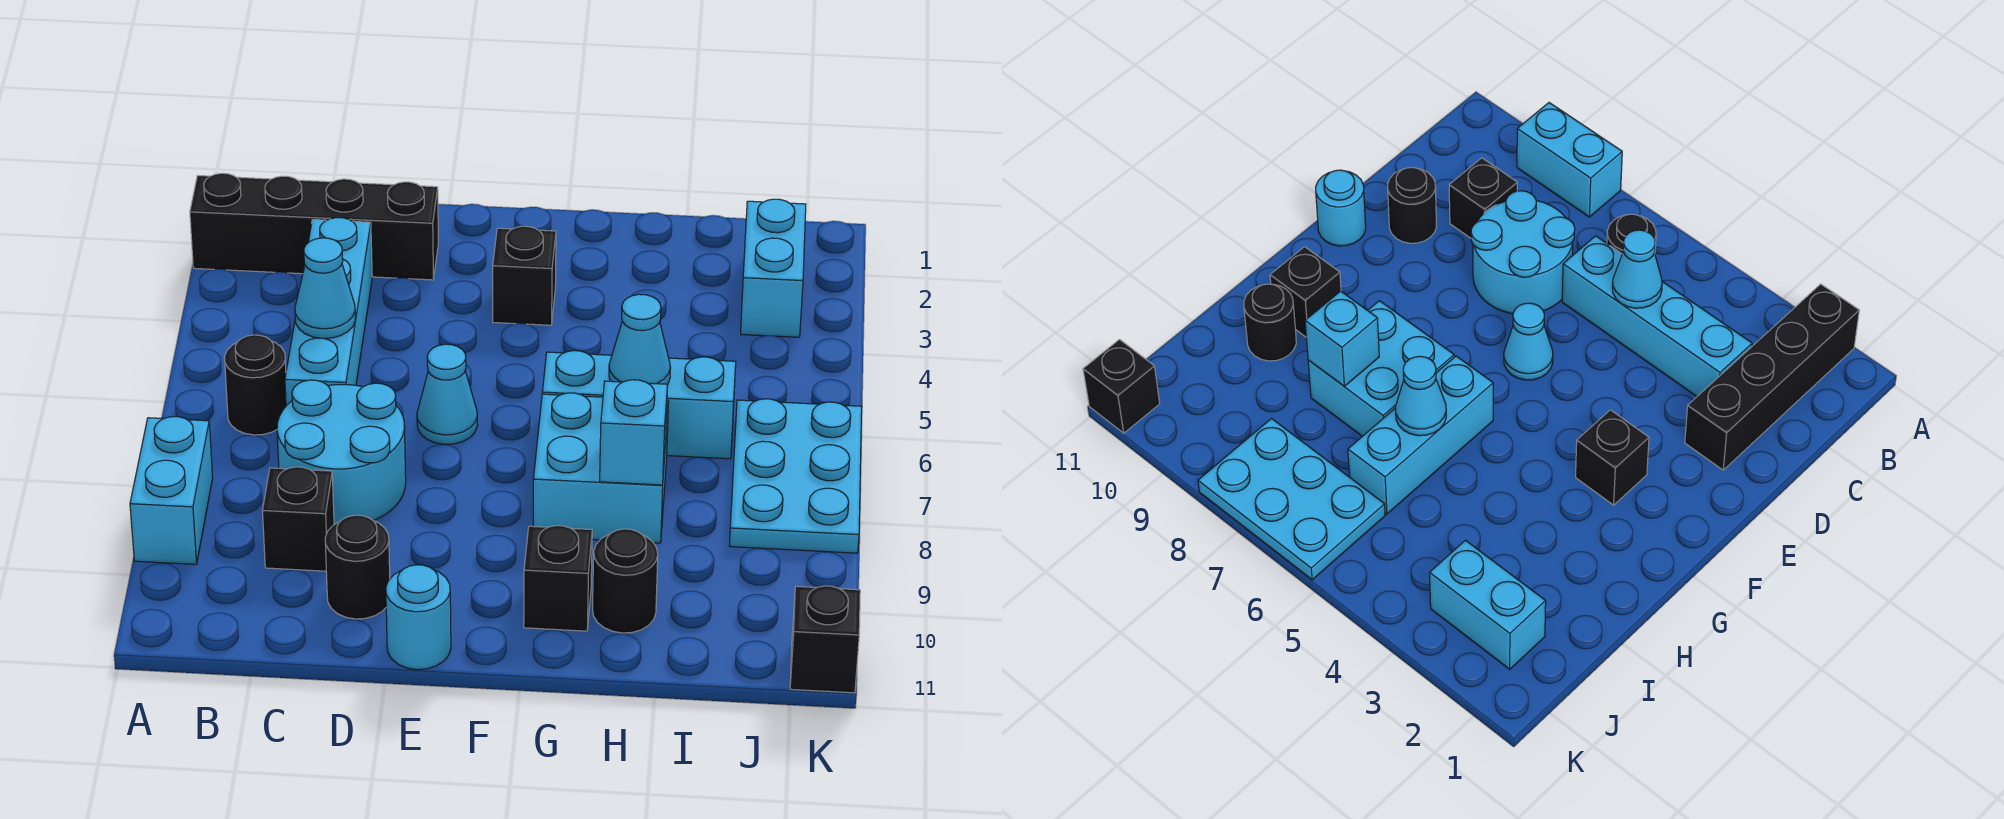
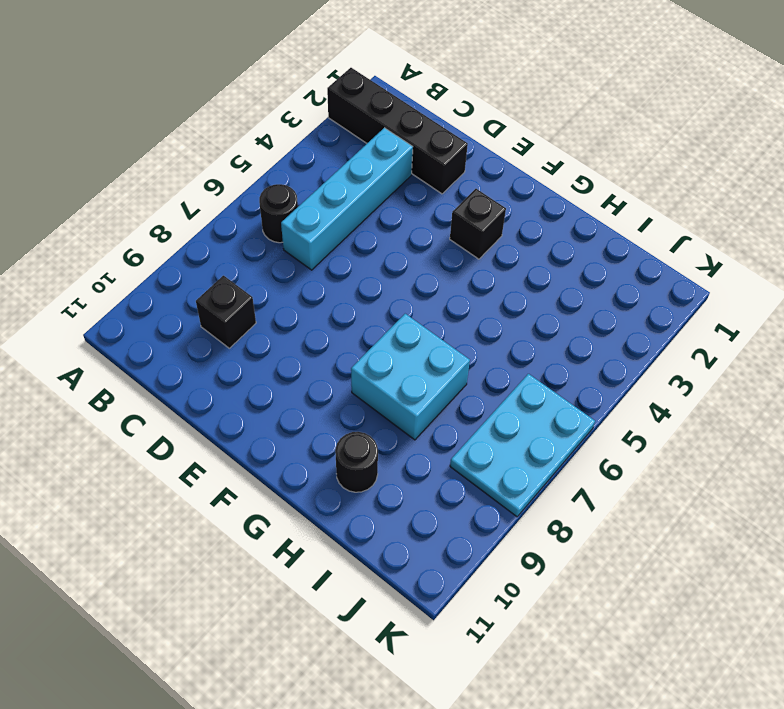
none -> cyan brick A8:A9 level 1
none -> cyan round brick C7:D8 level 1
none -> black round brick D10 level 1

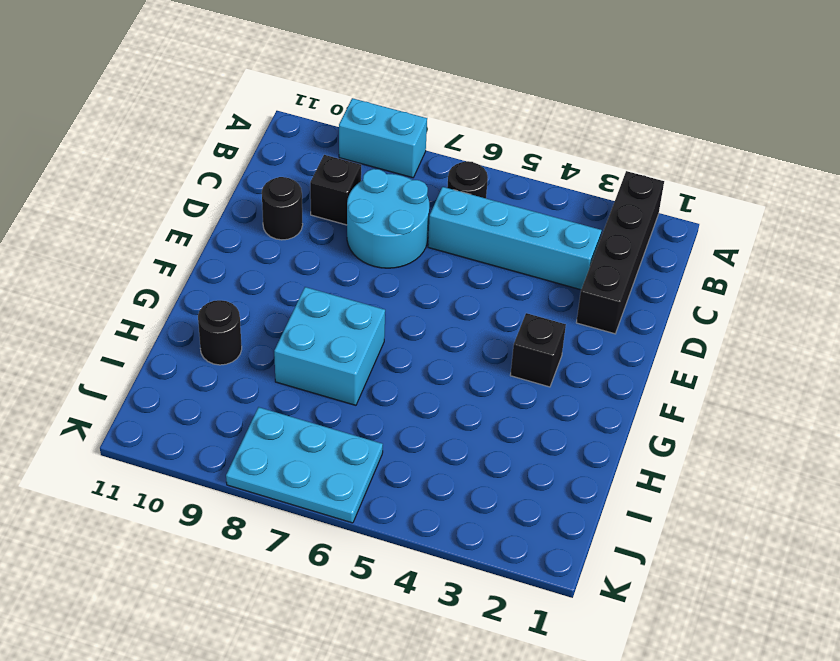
none -> cyan cone E6 level 1
none -> cyan round brick E11 level 1
none -> cyan brick G6:I6 level 1

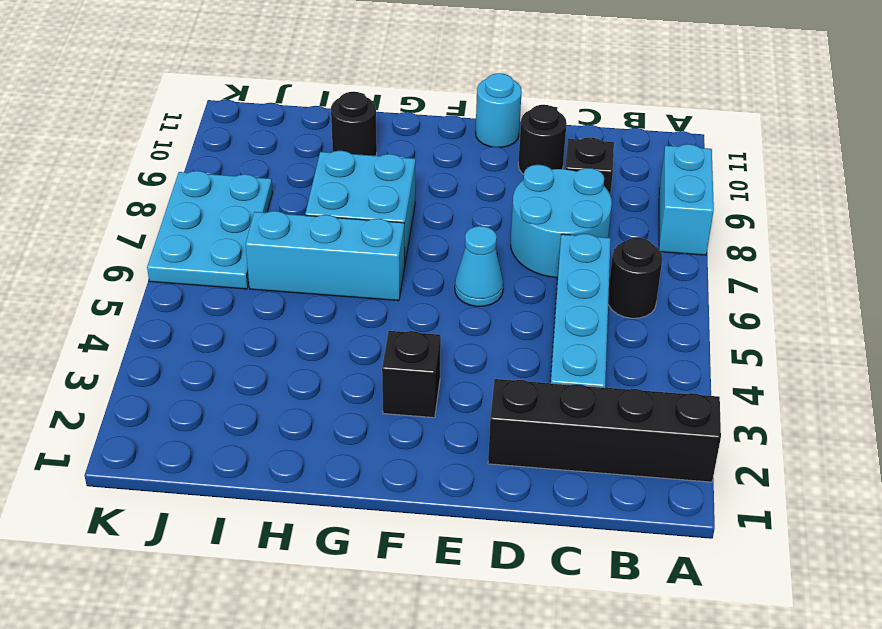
none -> black brick G10 level 1
none -> cyan brick J2:J3 level 1
none -> black brick K11 level 1

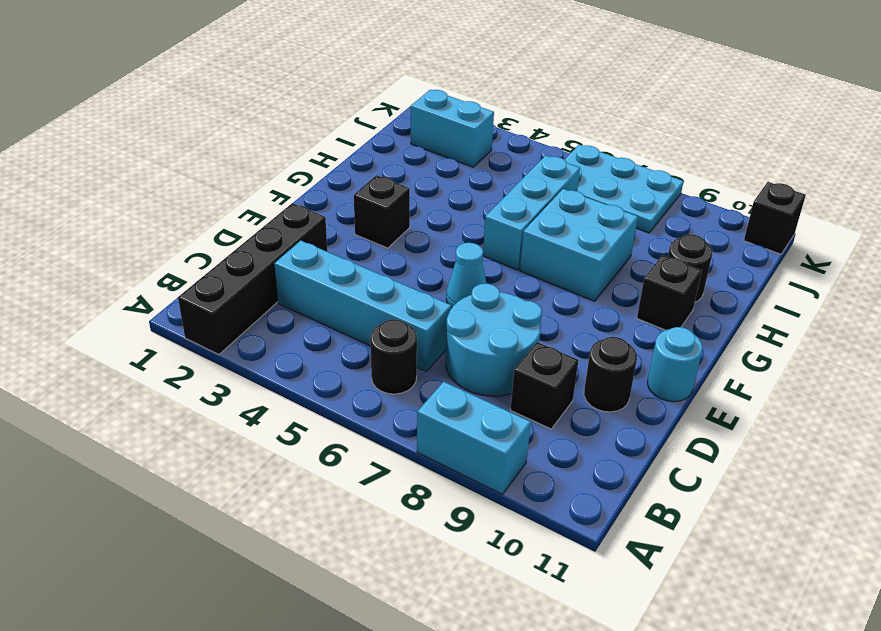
none -> cyan cone C5 level 2
none -> cyan cone H6 level 2
none -> cyan brick H8 level 2

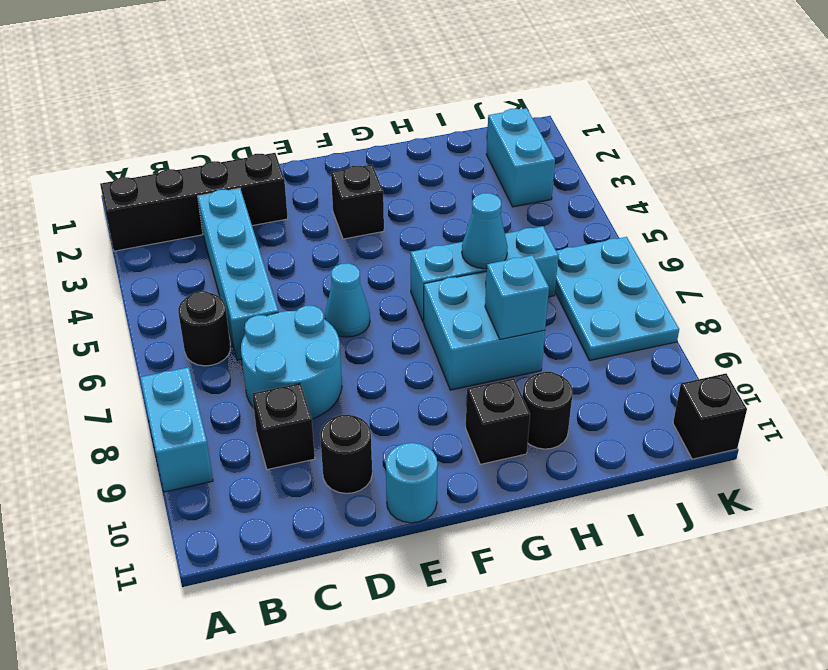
none -> cyan cone C5 level 2

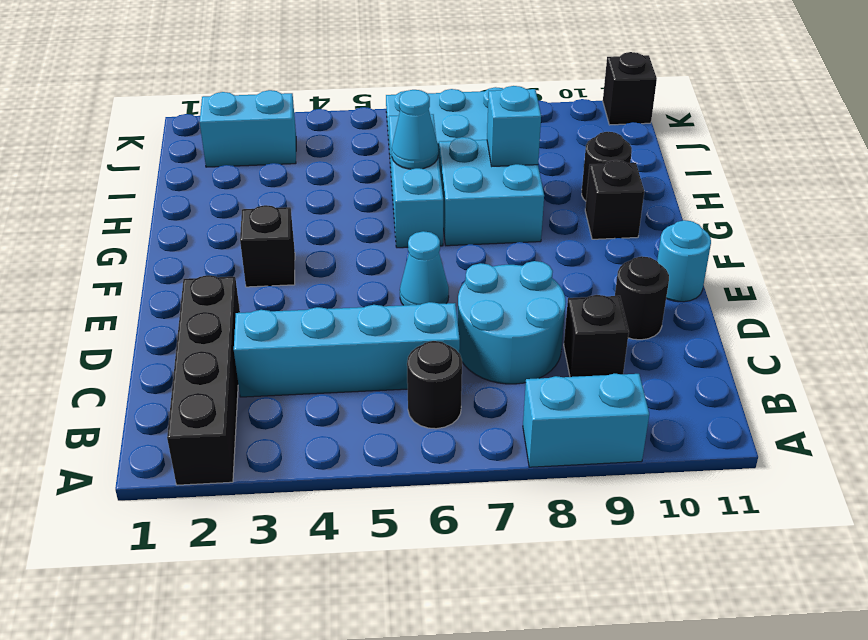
none -> cyan cone C5 level 2

